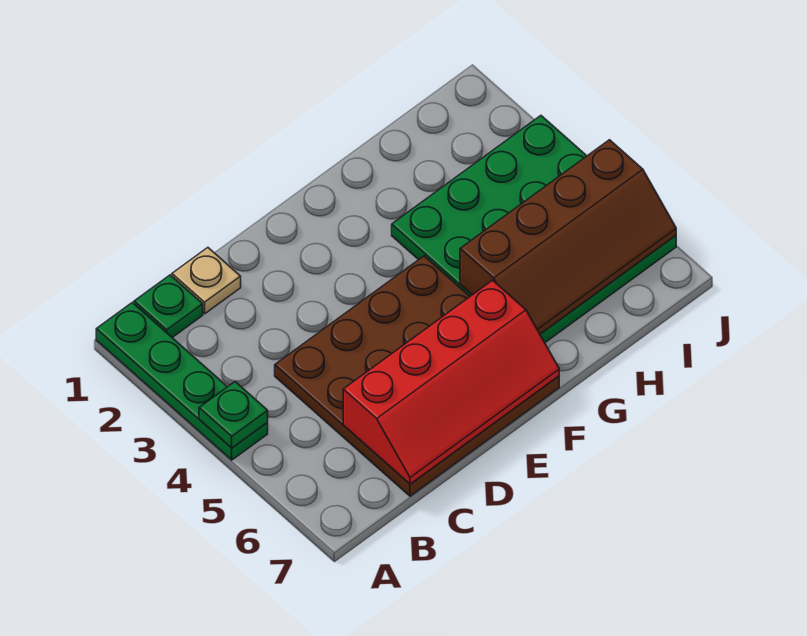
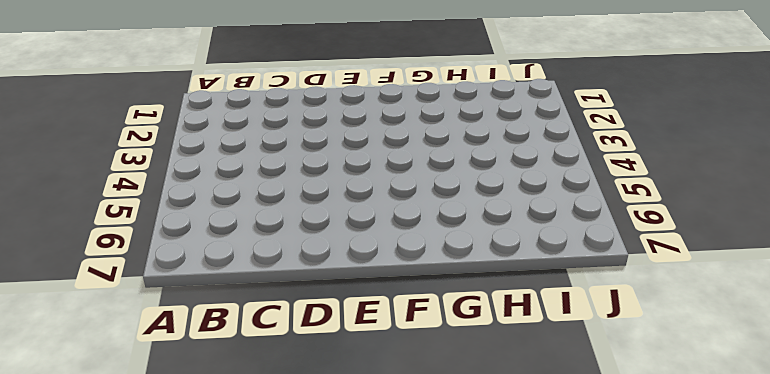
none -> green plate A1:A4 level 1
none -> green plate B1 level 1

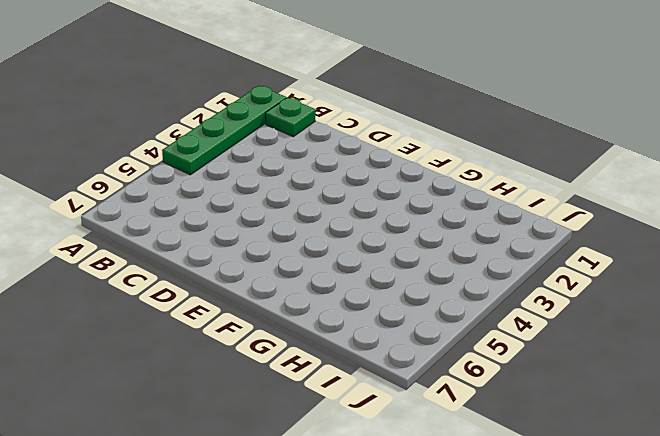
none -> tan plate C1 level 1
none -> brown plate C4:F7 level 1

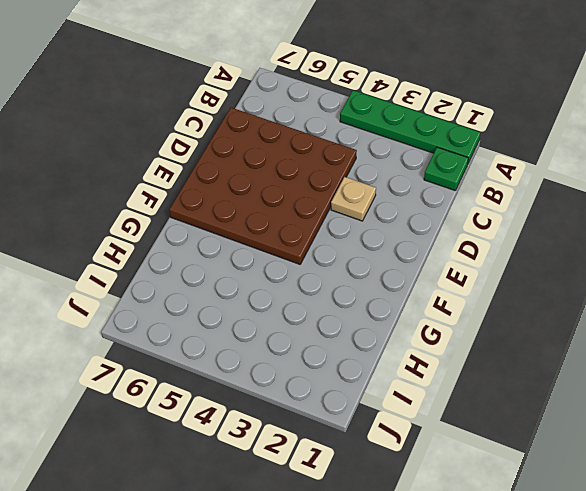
tan plate D3 level 1 -> tan plate C1 level 1
none -> green plate G3:J6 level 1
none -> green plate A4 level 2

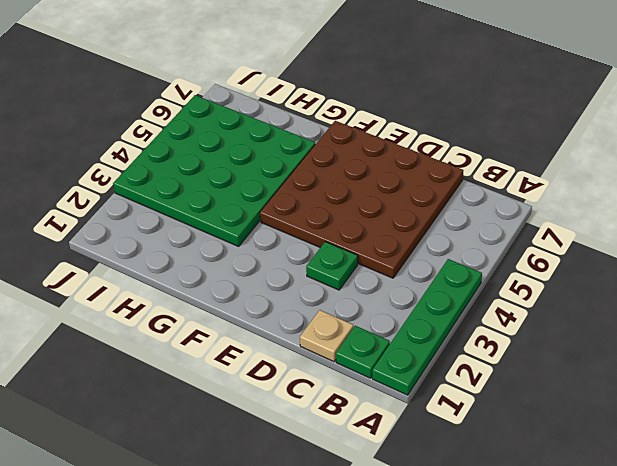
green plate D3 level 1 -> green plate A4 level 2
none -> red slope C6:F7 level 2 top 6
none -> brown slope G5:J6 level 2 top 5

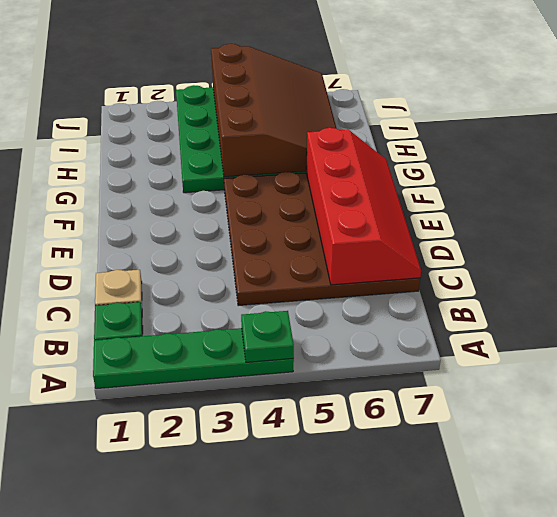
brown slope G4:J6 level 2 top 4 -> brown slope G5:J6 level 2 top 5

